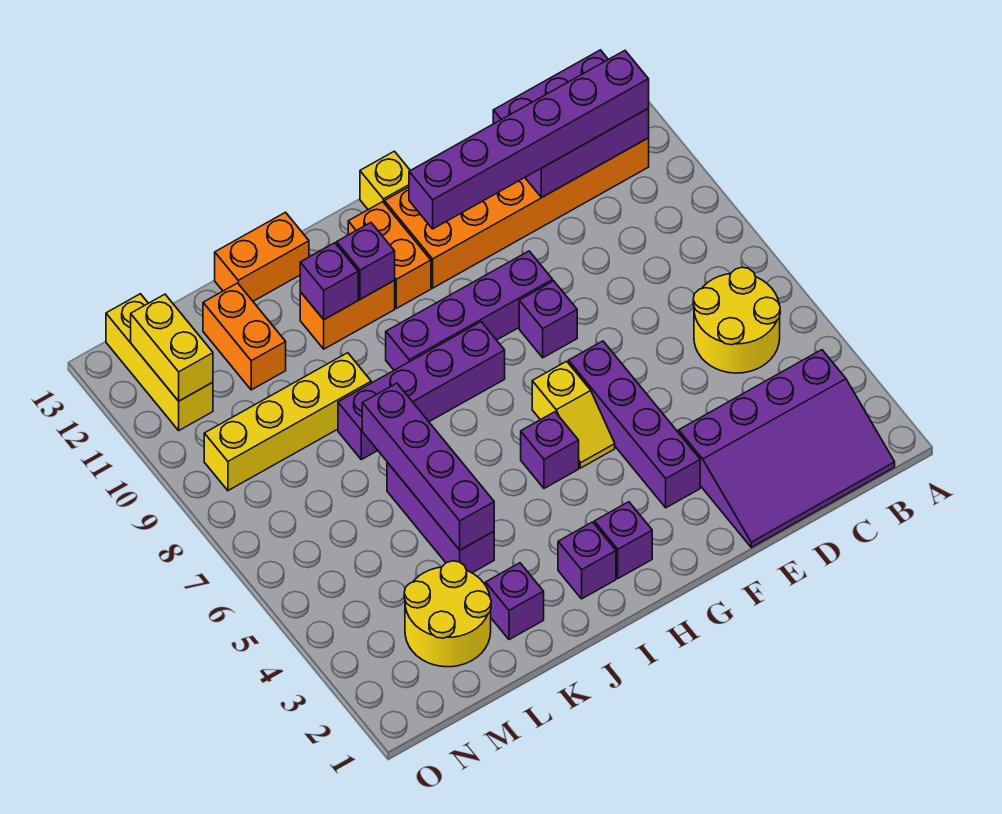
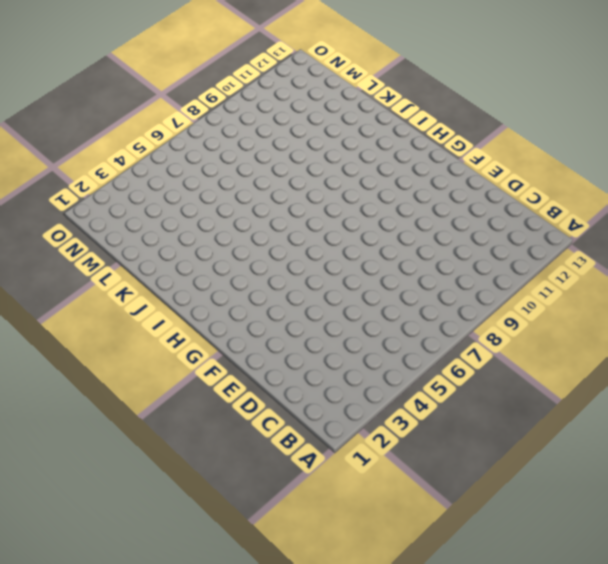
none -> purple slope B1:E3 level 1 top 3
none -> yellow round brick B5:C6 level 1
none -> orange brick B11:G12 level 1

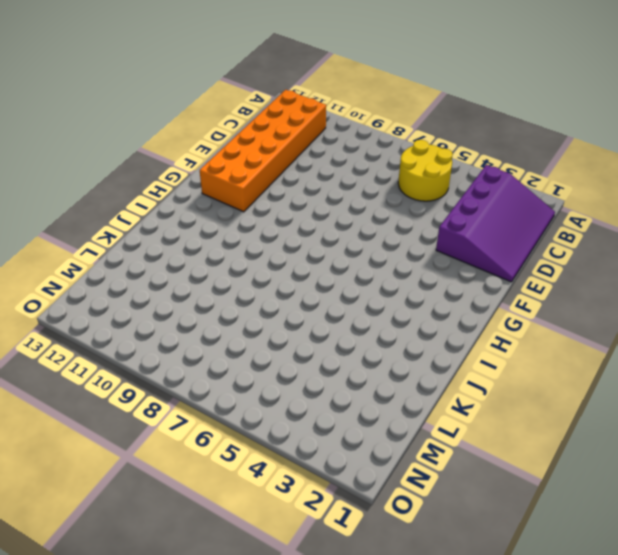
none -> purple brick F3:F6 level 1
none -> purple brick F8 level 1
none -> purple brick F9:I9 level 1

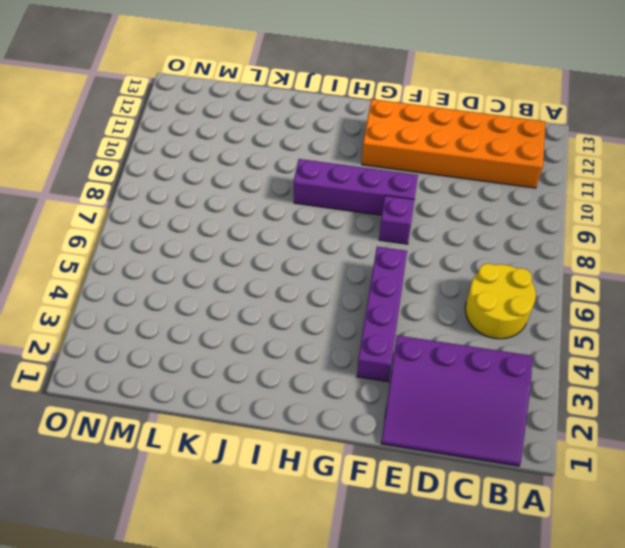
none -> yellow slope G5:G6 level 1 top 6
none -> yellow brick G13 level 1
none -> purple brick H2 level 1

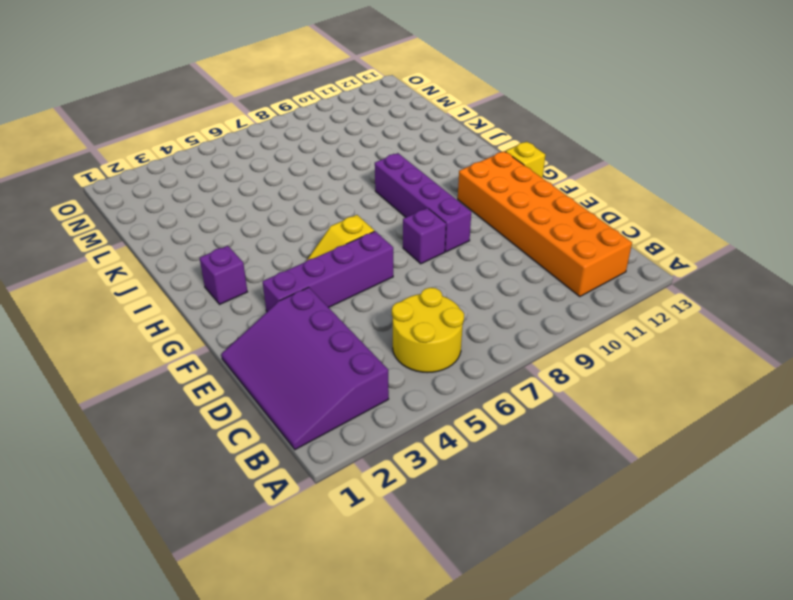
none -> purple brick H5 level 1
none -> purple brick H8:K8 level 1
none -> orange brick H11:H12 level 1

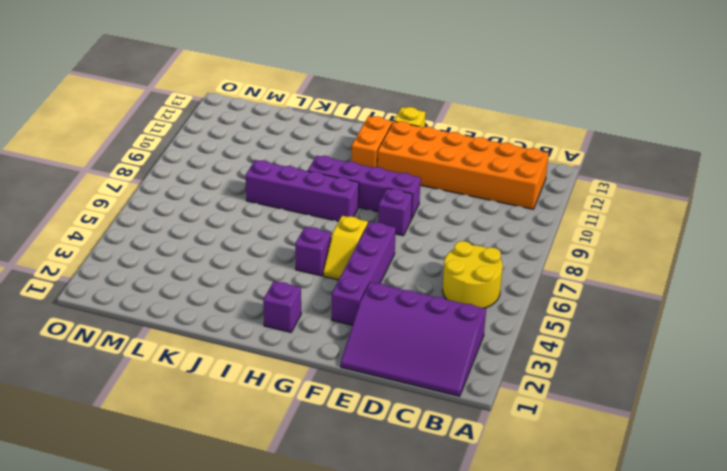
none -> purple brick I2 level 1
none -> orange brick I11:J11 level 1
none -> orange brick J13:K13 level 1

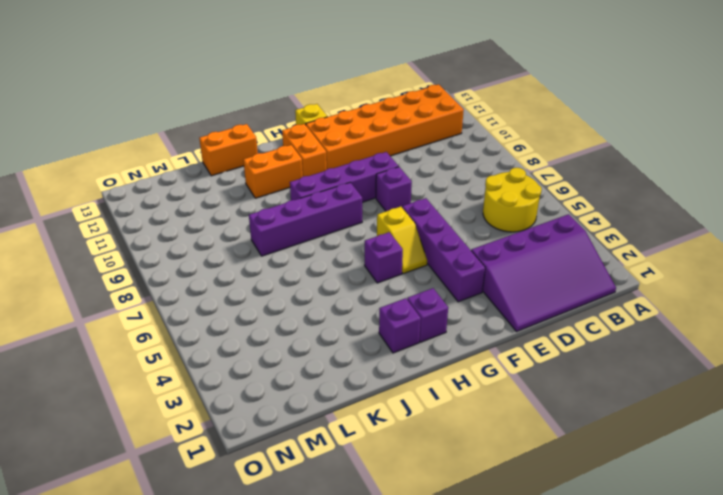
none -> purple brick K2 level 1
none -> purple brick K4:K6 level 1
none -> yellow brick K9:N9 level 1

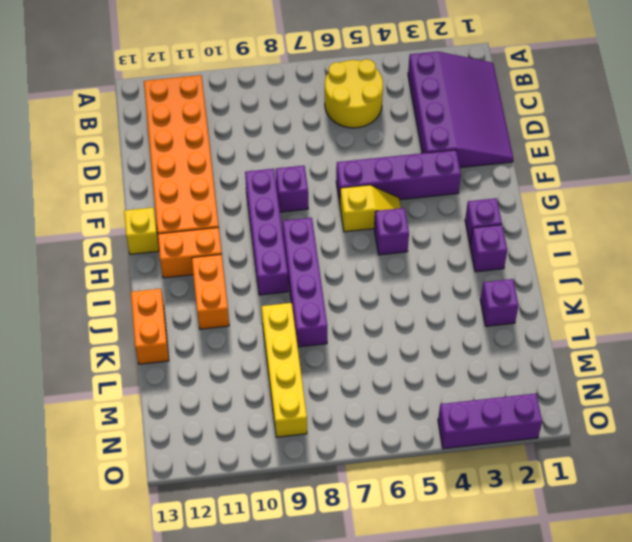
purple brick O2:O4 level 1 -> purple brick K4:K6 level 1
none -> yellow round brick L2:M3 level 1
none -> orange brick L11:L12 level 1
none -> yellow brick N11:N13 level 1

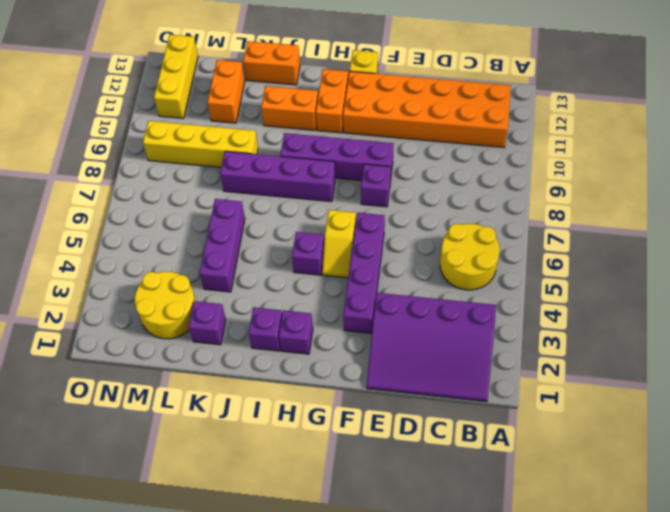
none -> purple brick B11:D12 level 2
none -> purple brick I11 level 2
none -> purple brick J11 level 2

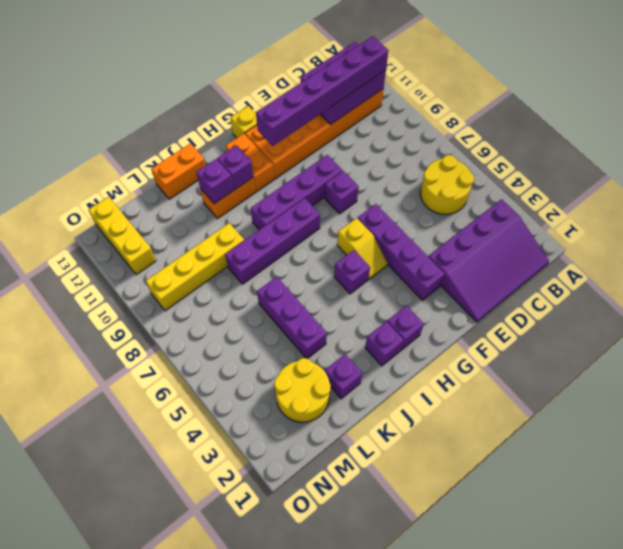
none -> orange brick L11:L12 level 1
none -> purple brick K4:K7 level 2
none -> yellow brick N11:N12 level 2

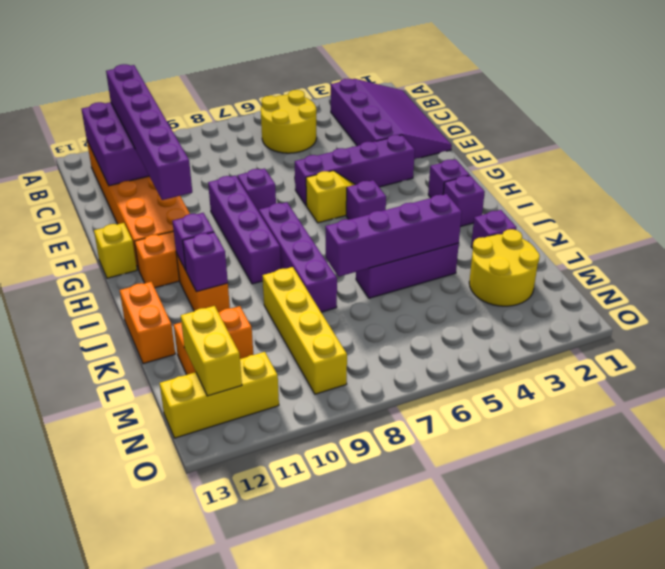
yellow brick M12:N12 level 2 -> yellow brick N11:N12 level 2

